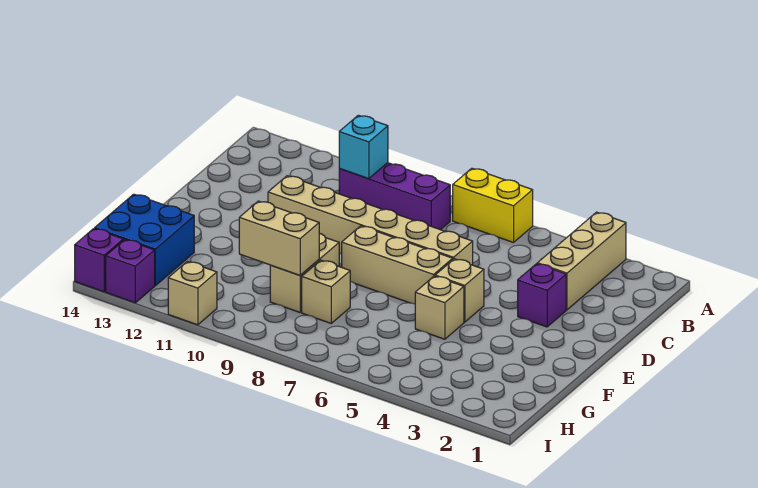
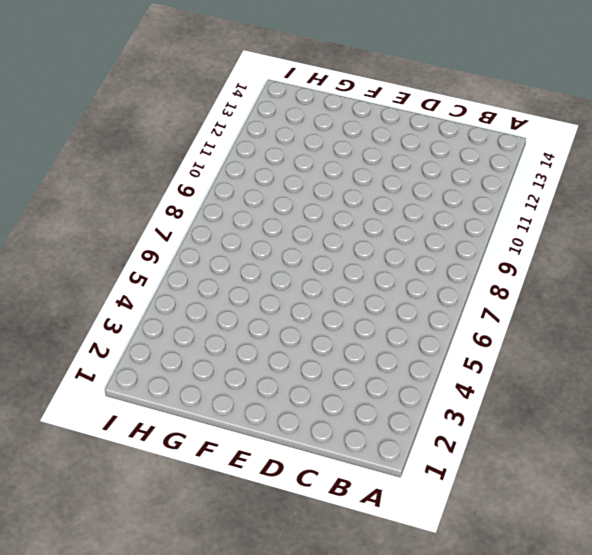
none -> tan brick A3:C3 level 1
none -> yellow brick A6:A7 level 1
none -> purple brick B8:B10 level 1

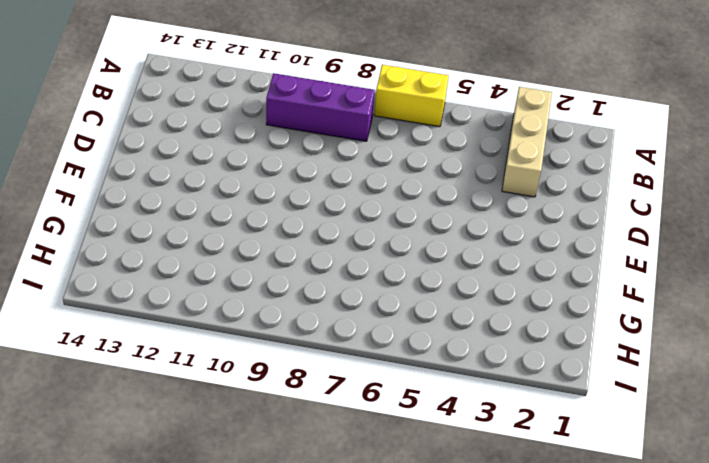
none -> purple brick D3 level 1
none -> tan brick D6:D11 level 1
none -> tan brick E5 level 1

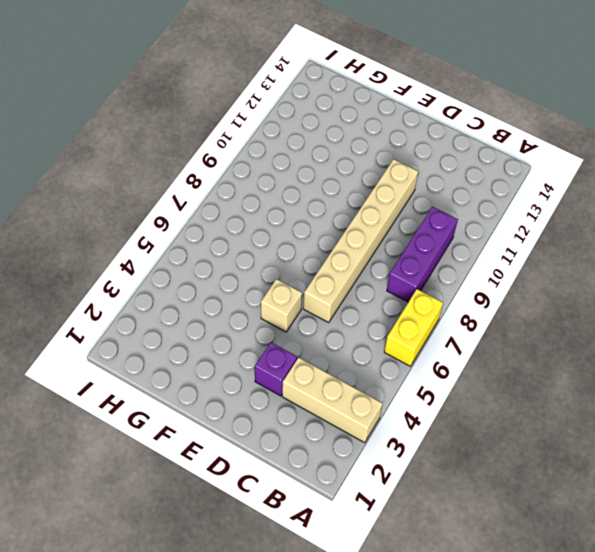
none -> tan brick E6:E8 level 1
none -> tan brick F5 level 1
none -> tan brick F9:G9 level 1

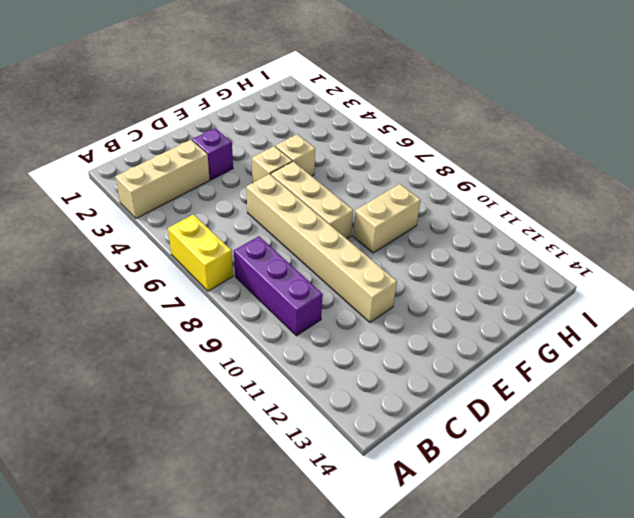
none -> tan brick G8 level 1
none -> blue brick G13:H14 level 1
none -> tan brick I11 level 1

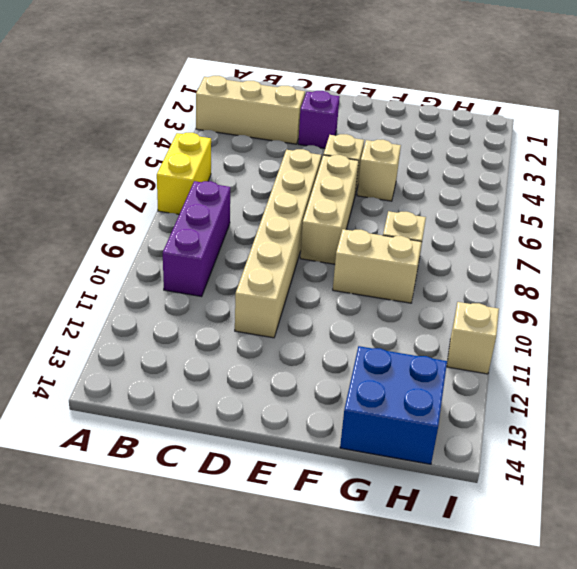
none -> purple brick I13 level 1
none -> purple brick I14 level 1
none -> cyan brick B10 level 2

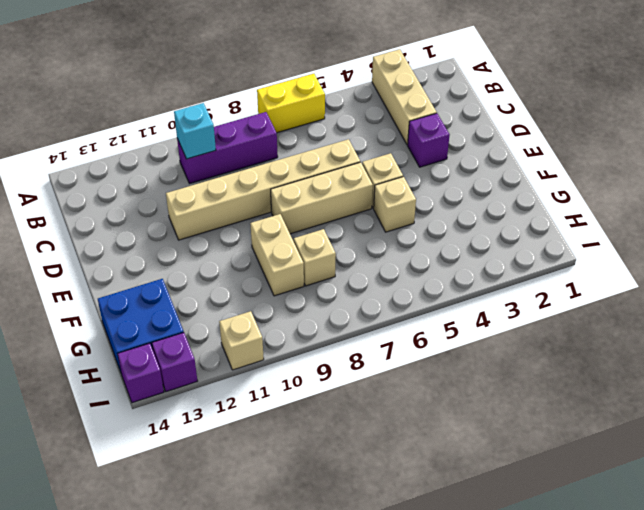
none -> tan brick G9:G10 level 2

